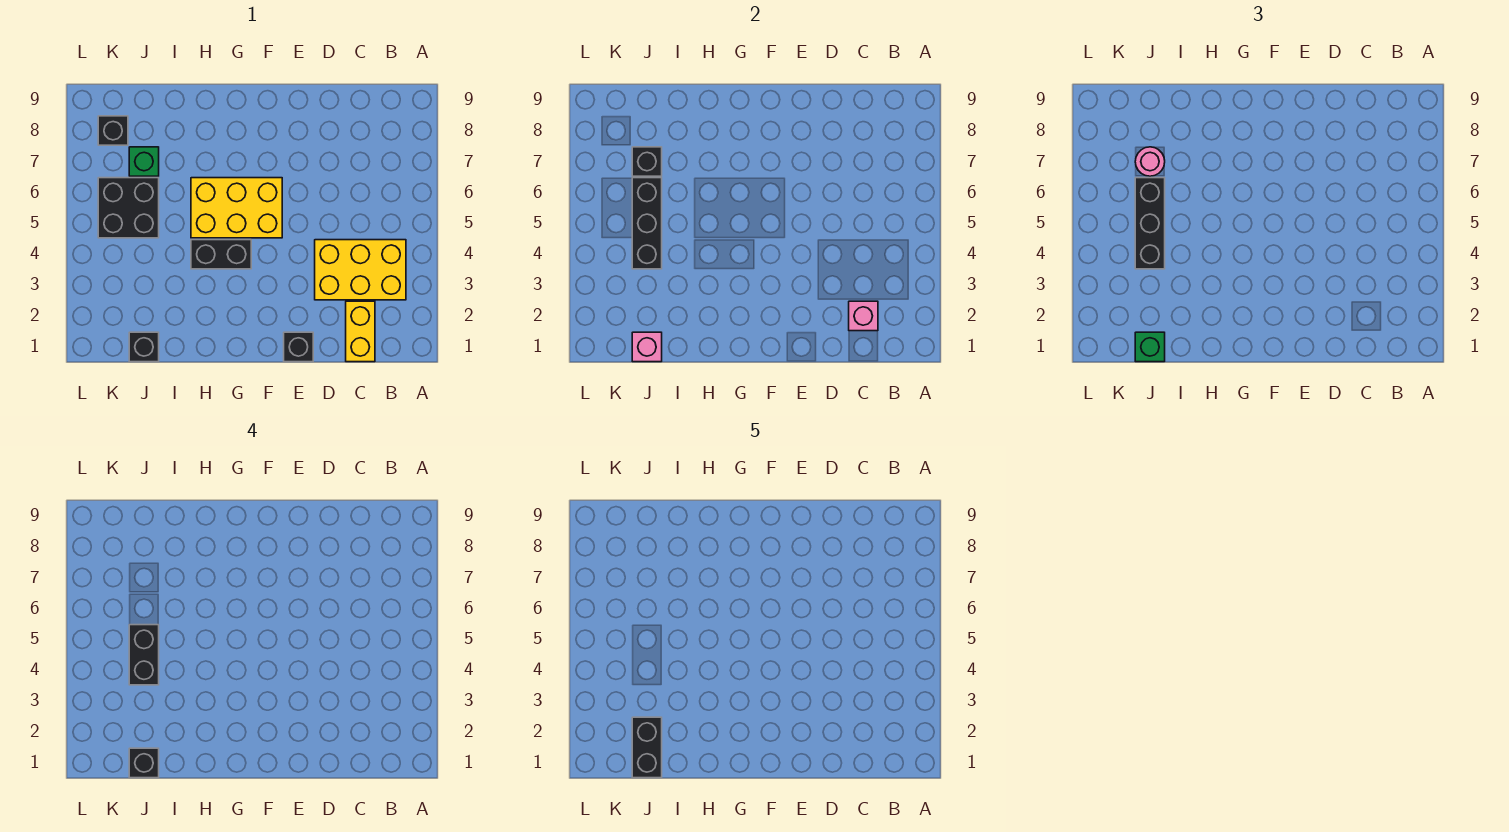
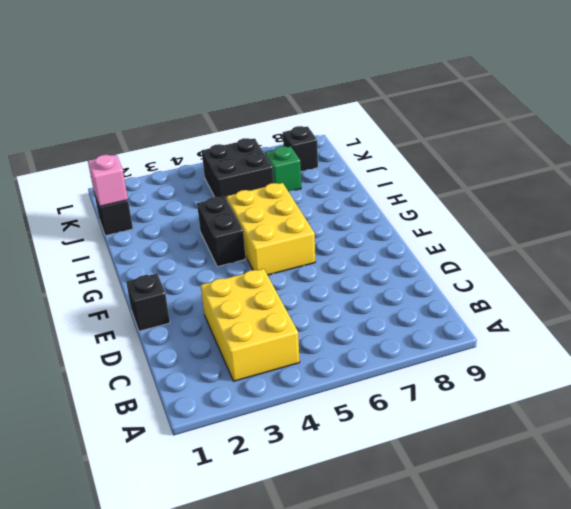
none -> yellow brick C1:C2 level 1
none -> pink brick C2 level 2
none -> black brick J4:J6 level 2

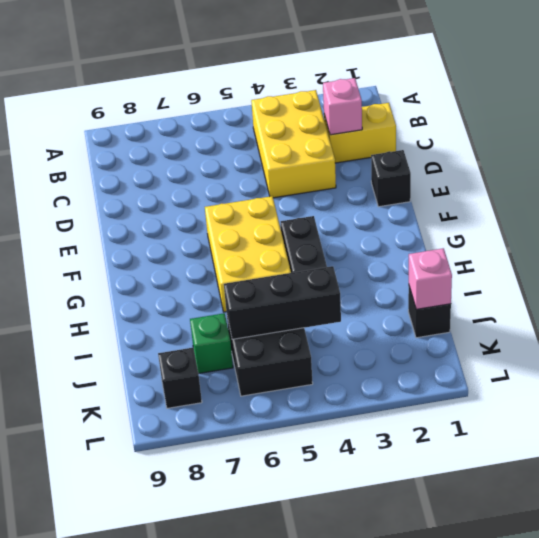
none -> black brick J7 level 2
none -> green brick J1 level 3
none -> black brick J4:J6 level 3

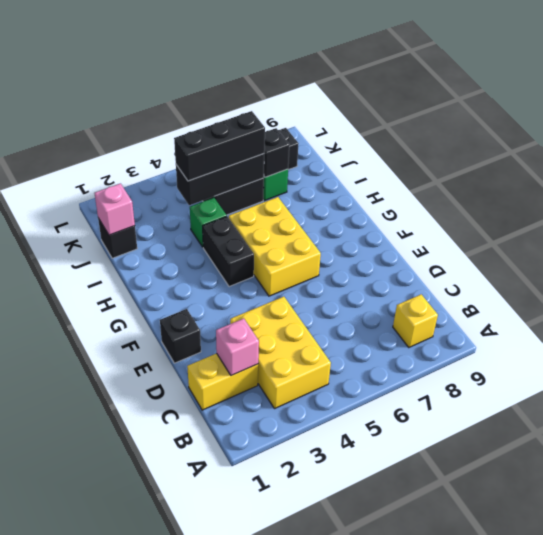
yellow brick B8 level 1 -> none
green brick I4 level 1 -> green brick J1 level 3
none -> pink round brick J7 level 3
none -> black brick J1 level 4
none -> black brick J4:J5 level 4

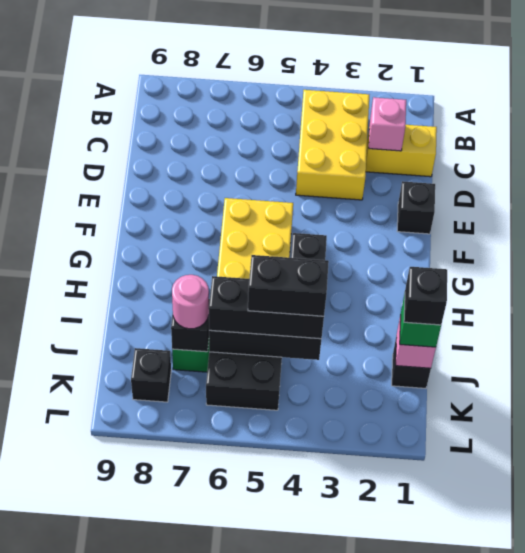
none -> black brick J1:J2 level 5

